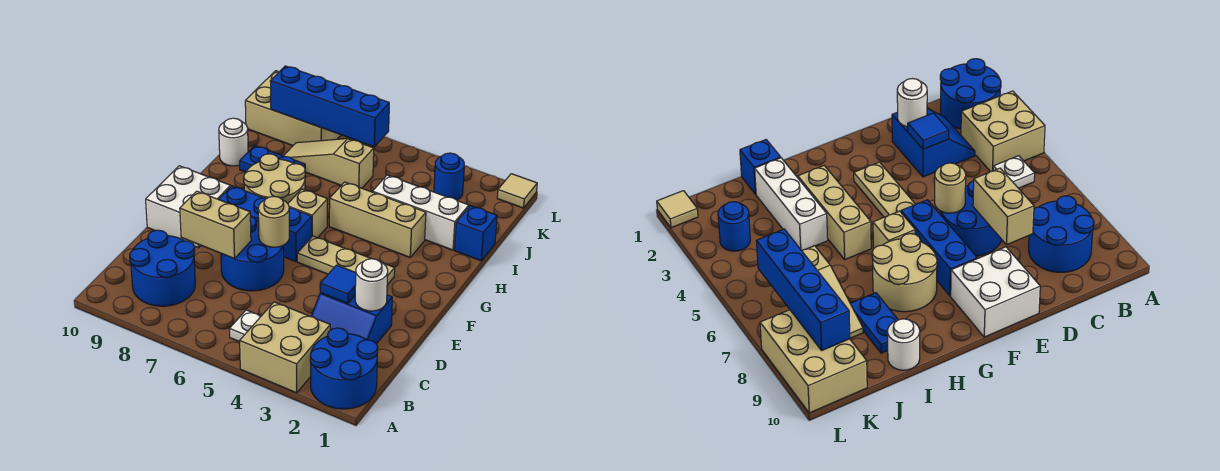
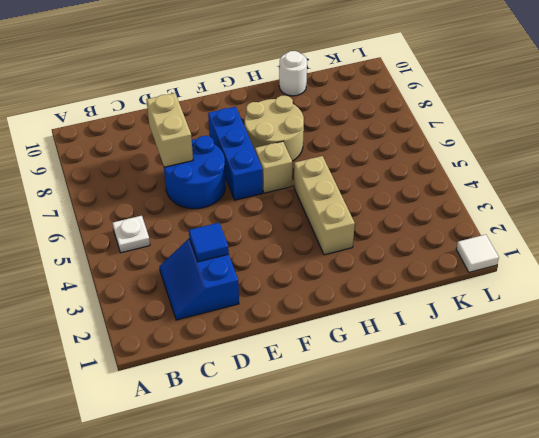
white tile L1 level 1 -> tan tile L1 level 1
none -> blue round brick A1:B2 level 1
none -> tan brick A3:B4 level 1
none -> blue round brick B8:C9 level 1

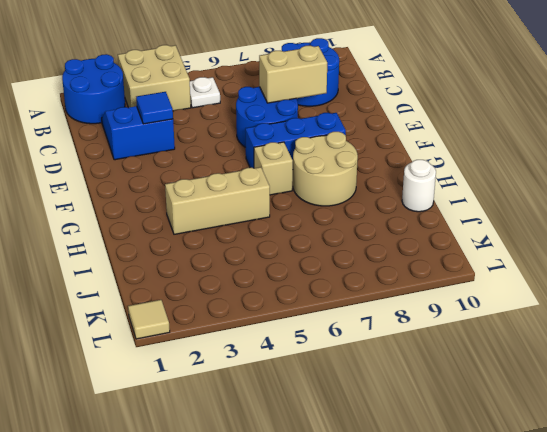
none -> white brick E9:F10 level 1
none -> tan plate F3:F5 level 1
none -> blue brick I1 level 1

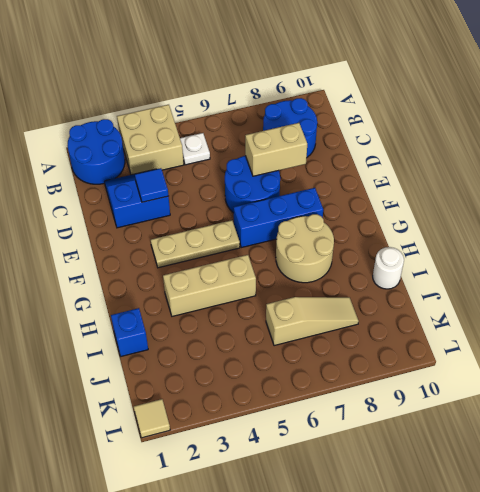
none -> white brick E9:F10 level 1
none -> tan brick G6 level 1
none -> white brick I2:I4 level 1

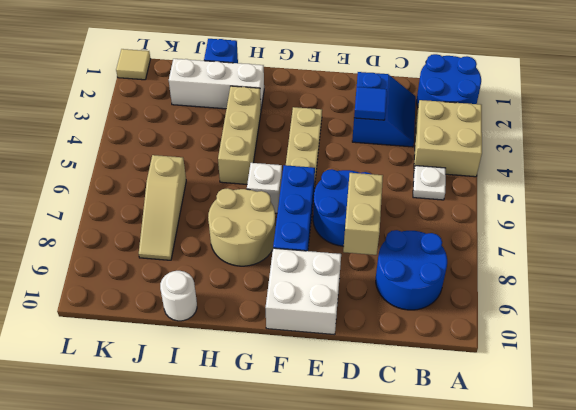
white brick G6 level 1 -> tan brick G6 level 1
white brick H2:J2 level 1 -> white brick I2:I4 level 1
none -> blue plate I8:I9 level 1
none -> blue round brick K3 level 1
none -> tan brick K8:L10 level 1

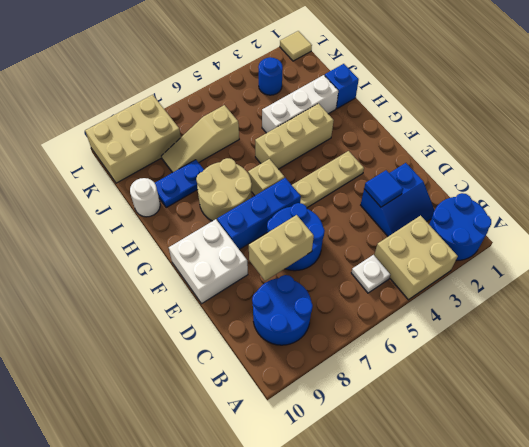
none -> white round brick D2 level 2
none -> tan round brick E6 level 2
none -> blue brick K6:K9 level 2

